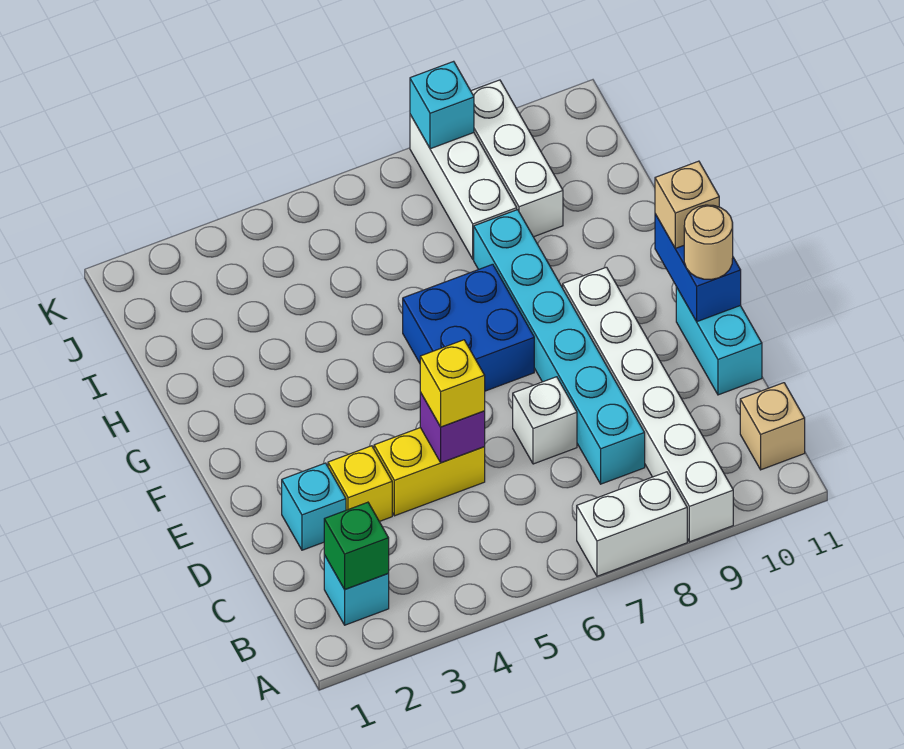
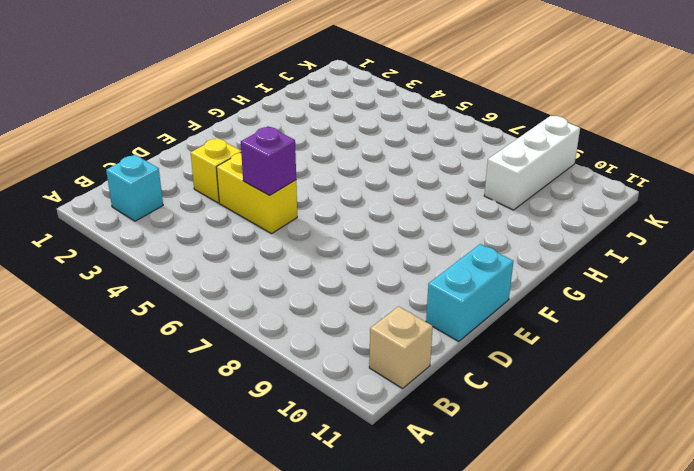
none -> white brick A7:A8 level 1
none -> white brick A9:F9 level 1
none -> cyan brick C8:H8 level 1

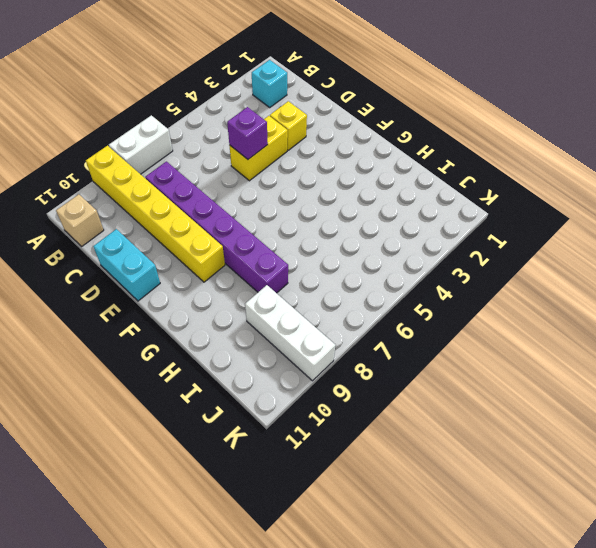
yellow brick A9:F9 level 1 -> white brick A9:F9 level 1
purple brick C8:H8 level 1 -> cyan brick C8:H8 level 1
none -> cyan brick D2 level 1
none -> white brick D7 level 1
none -> blue brick F6:G7 level 1

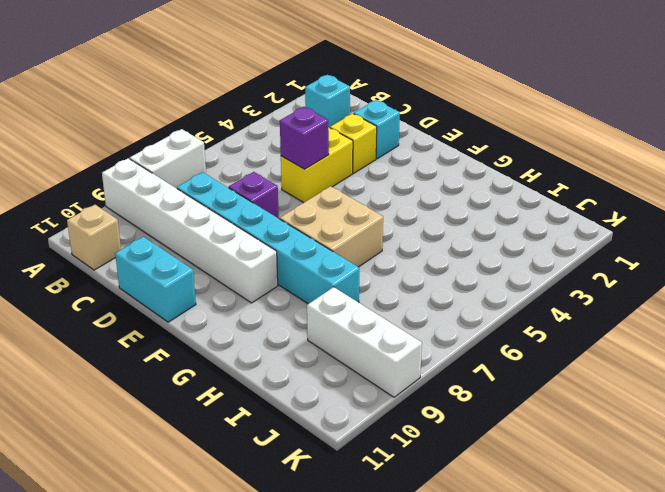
purple brick D7 level 1 -> white brick D7 level 1
tan brick F6:G7 level 1 -> blue brick F6:G7 level 1
none -> white brick I8:K8 level 1
none -> green brick B2 level 2
none -> blue brick E11:F11 level 2

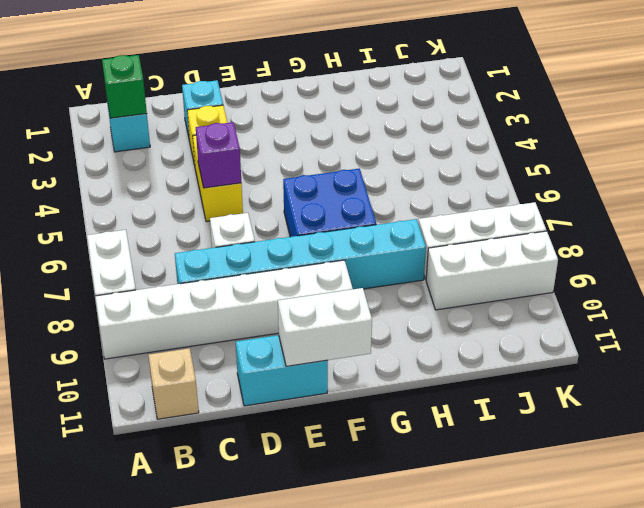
white brick E11:F11 level 2 -> blue brick E11:F11 level 2
none -> cyan brick K8 level 2
none -> yellow brick D5 level 3
none -> tan round brick E11 level 3

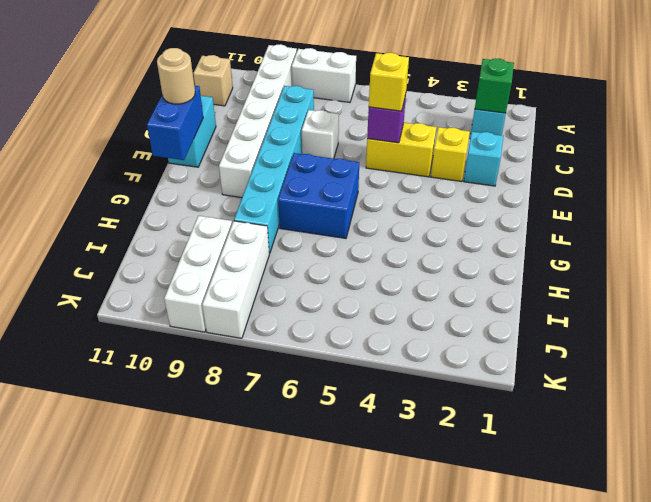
none -> cyan brick K8 level 2
none -> tan brick F11 level 3

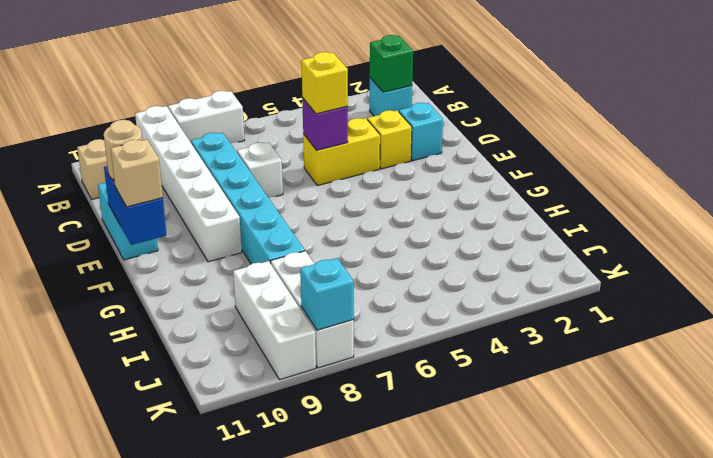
none -> blue brick F6:G7 level 1

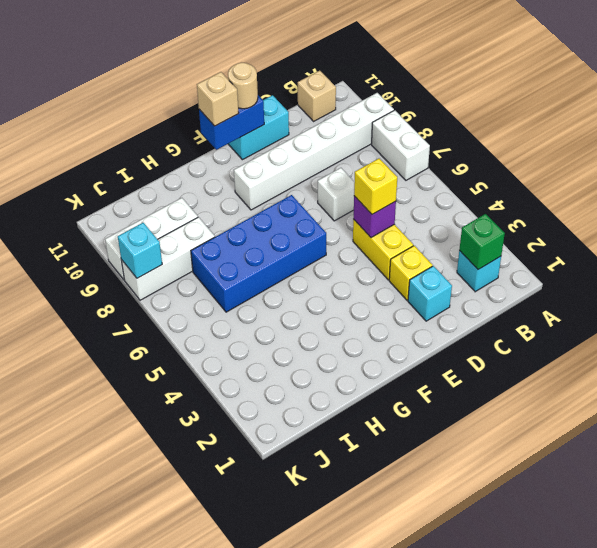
blue brick F6:I7 level 1 -> blue brick F6:G7 level 1
none -> cyan brick C8:H8 level 1

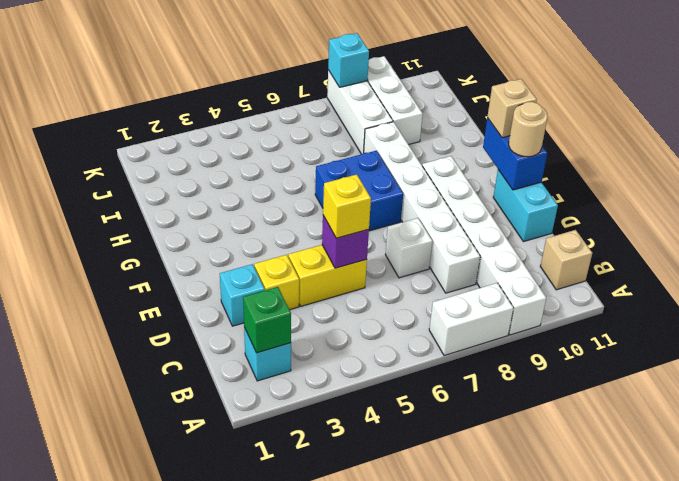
white brick C8:H8 level 1 -> cyan brick C8:H8 level 1

